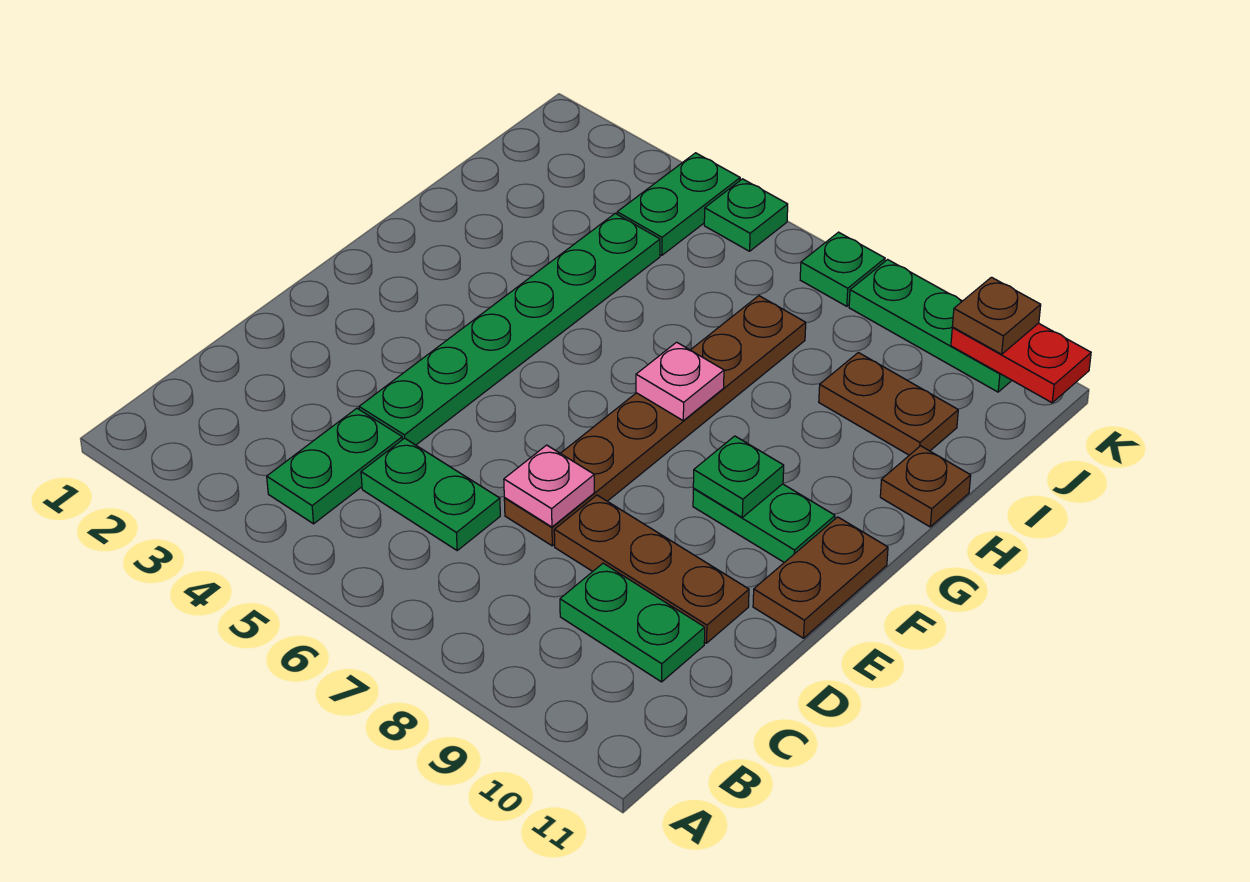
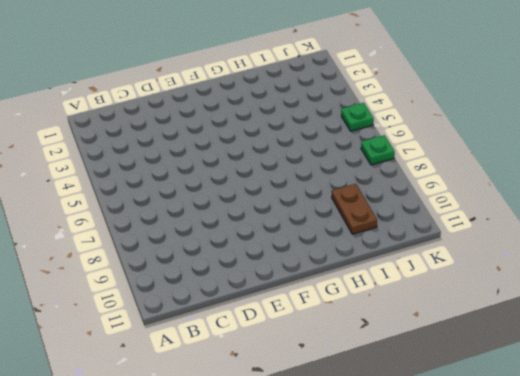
none -> green plate B4:C4 level 1
none -> green plate C5:C6 level 1
none -> green plate C9:C10 level 1

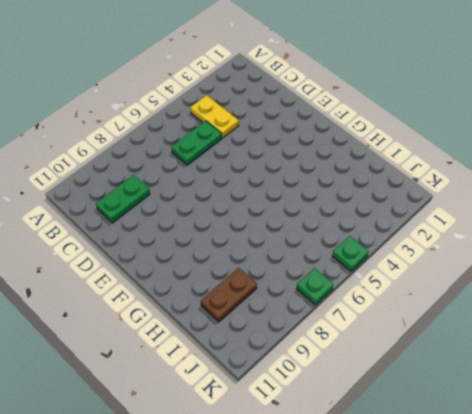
yellow plate B4:C4 level 1 -> green plate B4:C4 level 1
none -> green plate D4:I4 level 1
none -> brown plate D7:I7 level 1
none -> brown plate D8:D10 level 1

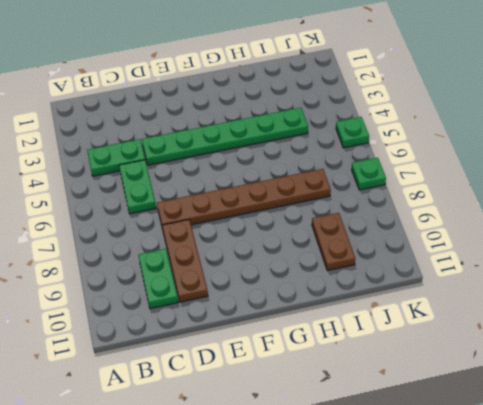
none -> brown plate E11:F11 level 1
none -> green plate F9:F10 level 1
none -> brown plate H11 level 1

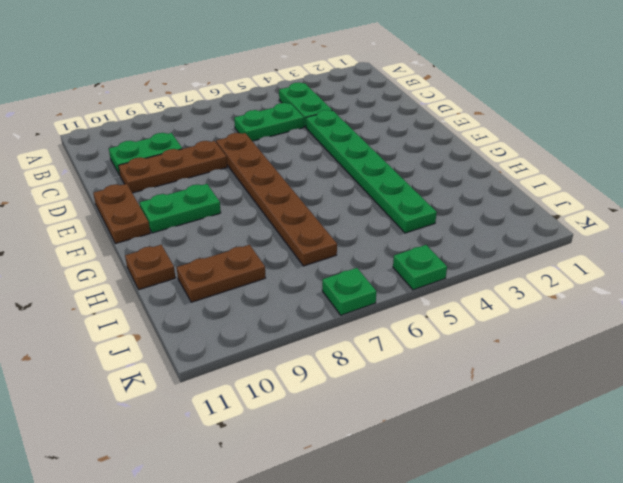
none -> green plate J4:K4 level 1
none -> green plate K8:K10 level 1
none -> pink plate D7 level 2

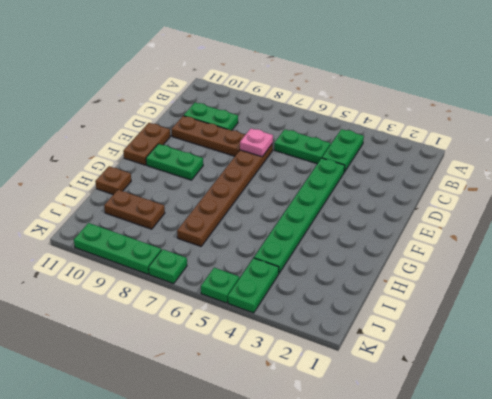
none -> green plate F9 level 2
none -> pink plate G7 level 2
none -> red plate K10:K11 level 2

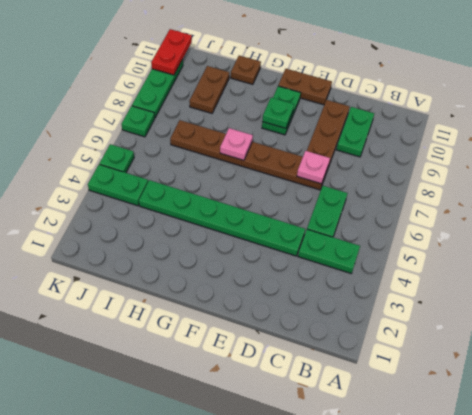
none -> brown plate K10 level 3

